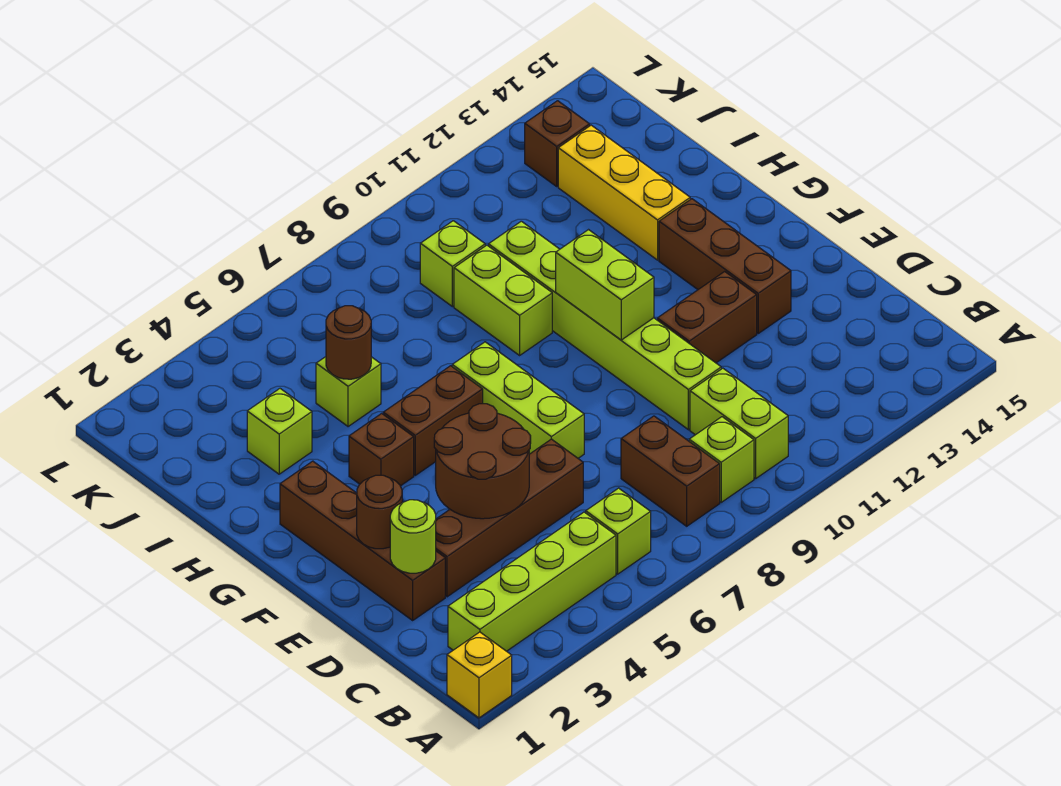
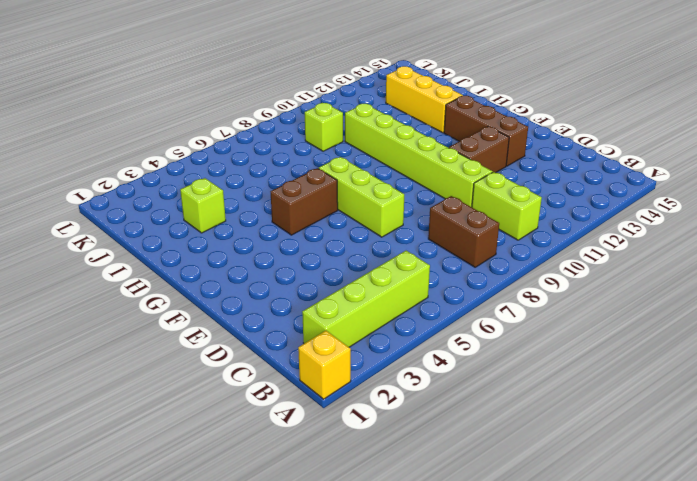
none -> lime brick B6 level 1
none -> lime brick B9 level 1
none -> brown brick D2:G2 level 1

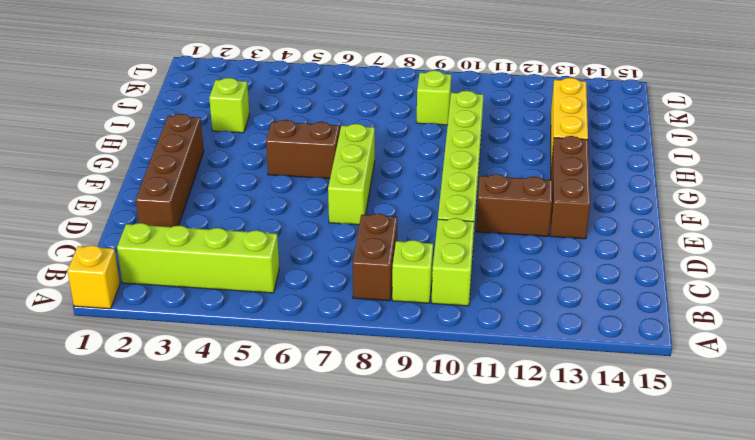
none -> lime brick B6 level 1
none -> brown brick D3:D6 level 1
none -> brown brick G4 level 1

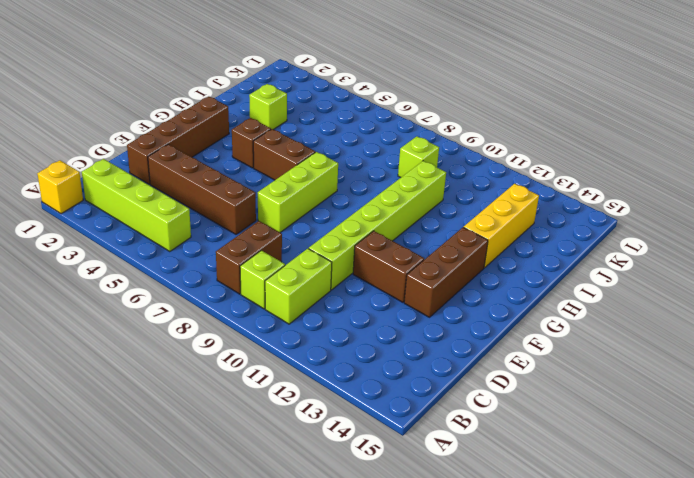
none -> lime brick B6 level 1
none -> lime brick H9:I9 level 1
none -> lime brick I5 level 1

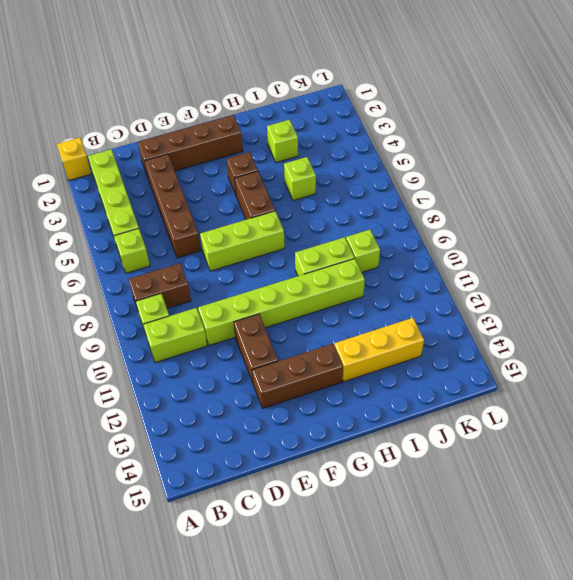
none -> brown brick K13 level 1
none -> lime round brick D2 level 2
none -> brown round brick D4:E5 level 2

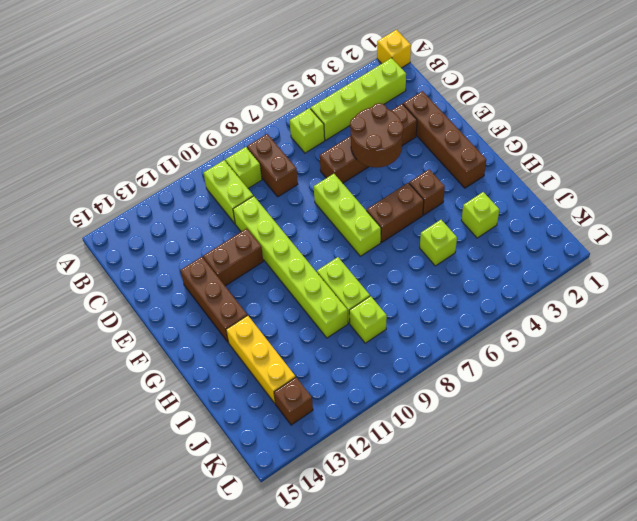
none -> lime round brick D2 level 2
none -> brown round brick E2 level 2
none -> lime brick F10:G10 level 2

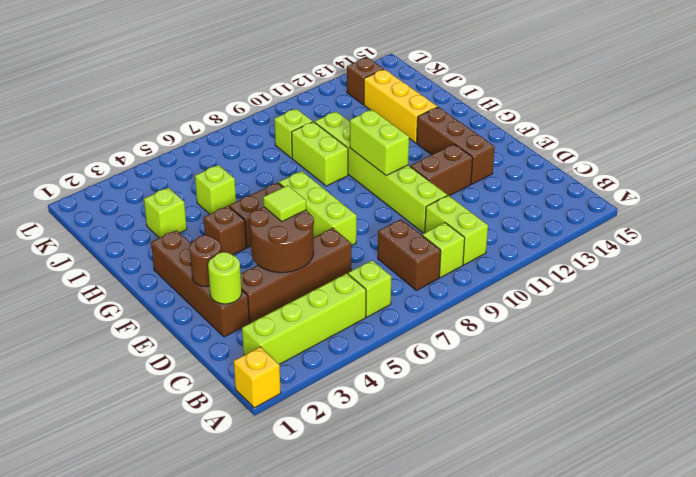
lime tile E5 level 3 -> none
none -> brown round brick I5 level 2

